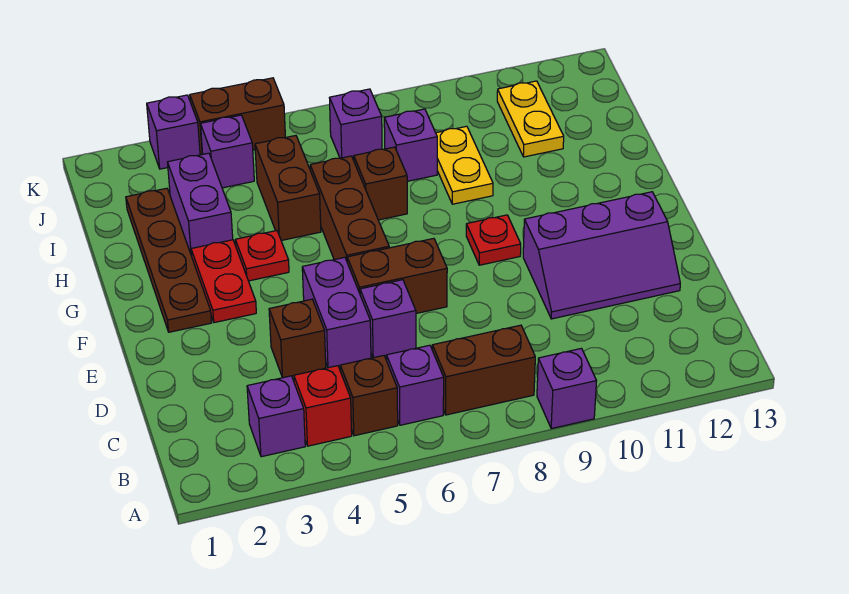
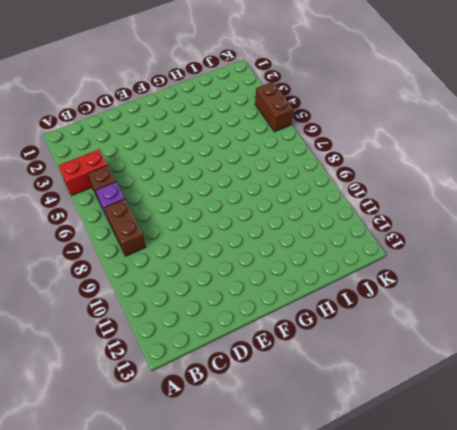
red brick A4:B4 level 1 -> red brick B4 level 1
none -> purple brick A9 level 1
none -> purple brick B3 level 1
none -> brown brick D4 level 1

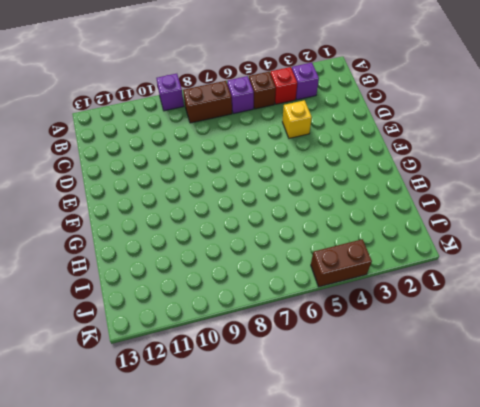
yellow brick D4 level 1 -> brown brick D4 level 1
none -> purple brick D5:E5 level 1
none -> purple brick D6 level 1
none -> purple slope D10:E12 level 1 top E

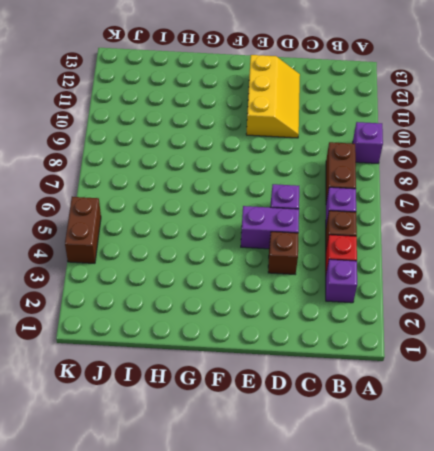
yellow slope D10:E12 level 1 top E -> purple slope D10:E12 level 1 top E
none -> brown brick E6:E7 level 1
none -> brown plate F2:I2 level 1
none -> red plate F3:G3 level 1

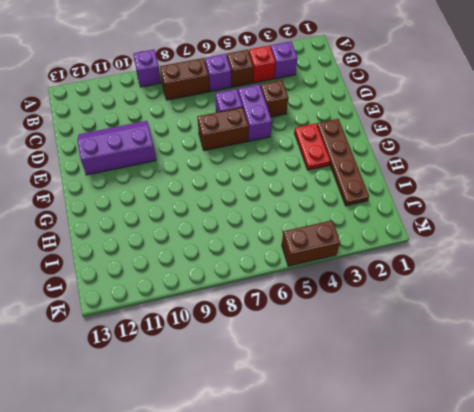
none -> brown brick F6:H6 level 1
none -> red plate F9 level 1
none -> red plate G4 level 1

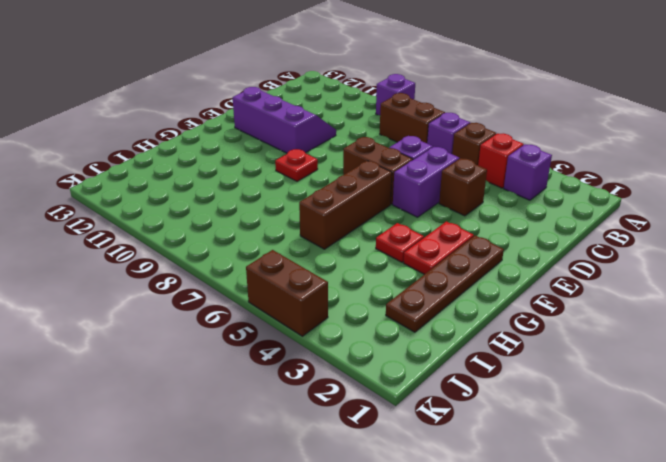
none -> purple brick H3:I3 level 1
none -> brown brick H5:I5 level 1
none -> brown brick H7 level 1

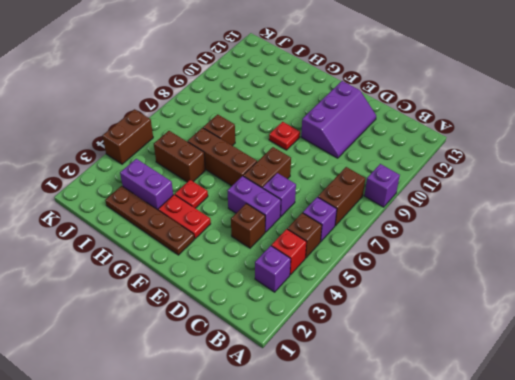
none -> yellow plate H9:I9 level 1
none -> purple brick I8 level 1
none -> yellow plate I11:J11 level 1

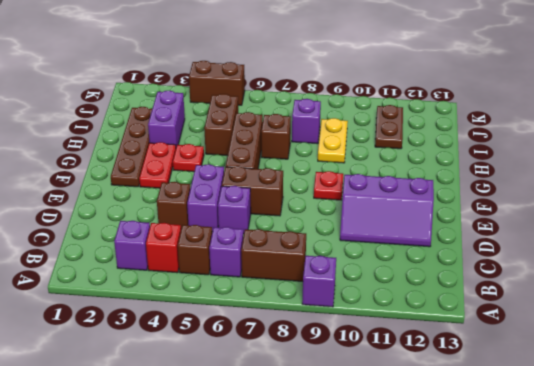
brown plate I11:J11 level 1 -> yellow plate I11:J11 level 1
none -> purple brick J4 level 1
none -> purple brick J7 level 1
none -> purple brick K3 level 1

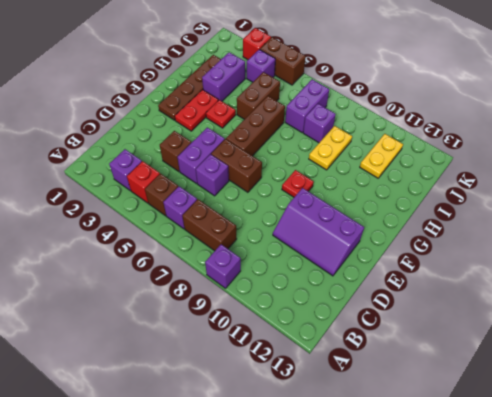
purple brick I7:J7 level 1 -> purple brick J7 level 1
red brick K3 level 1 -> purple brick K3 level 1
none -> brown brick H7 level 1

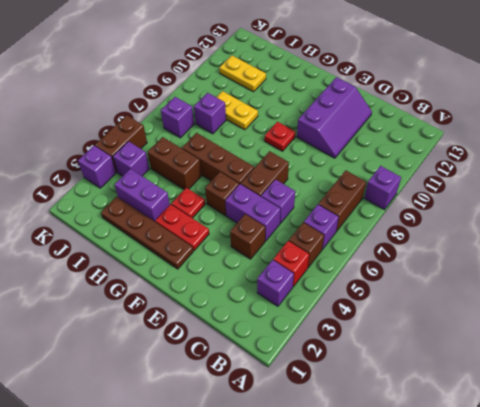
brown brick F5 level 1 -> brown brick H7 level 1

